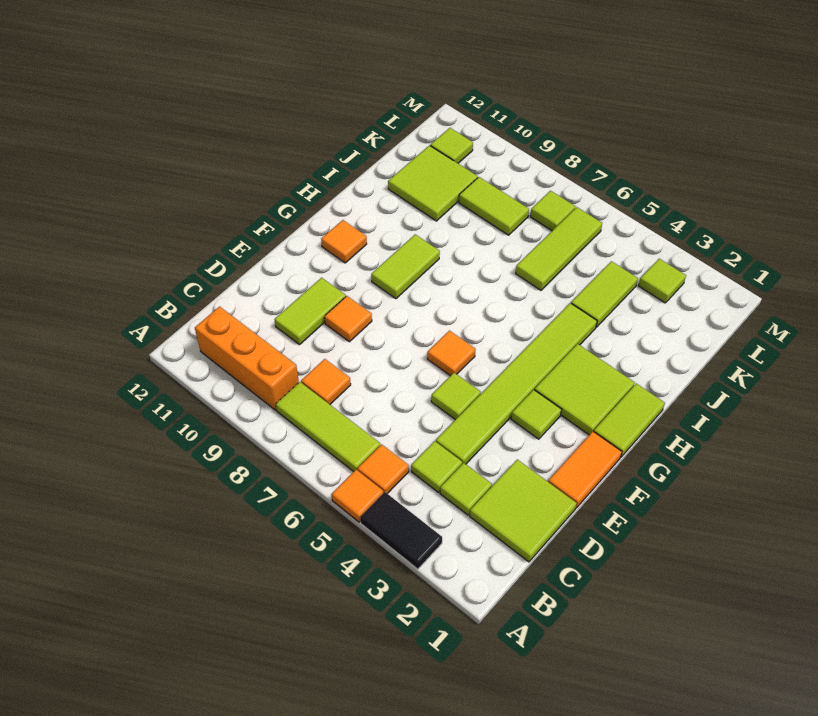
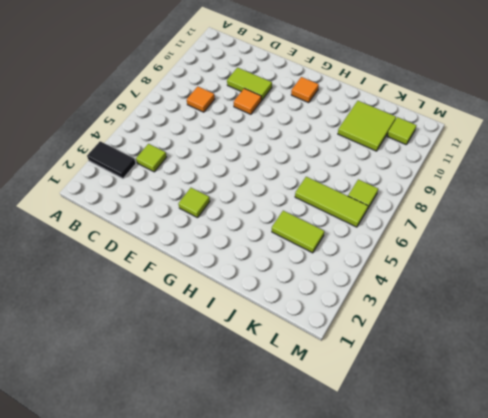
black tile A3:B3 level 1 -> black tile A3:A4 level 1
none -> orange tile A5 level 1
none -> orange tile B5 level 1
none -> lime tile B6:B8 level 1

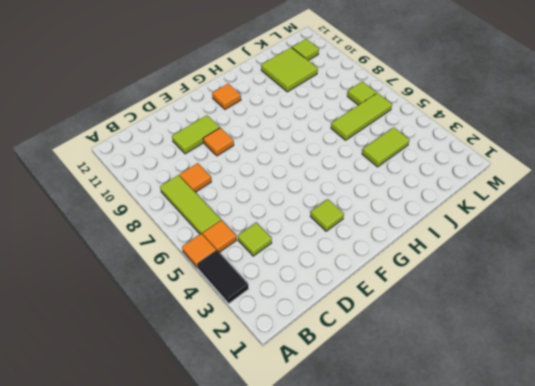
none -> orange brick B9:B11 level 1
none -> lime tile C1:D2 level 1
none -> lime tile C3 level 1

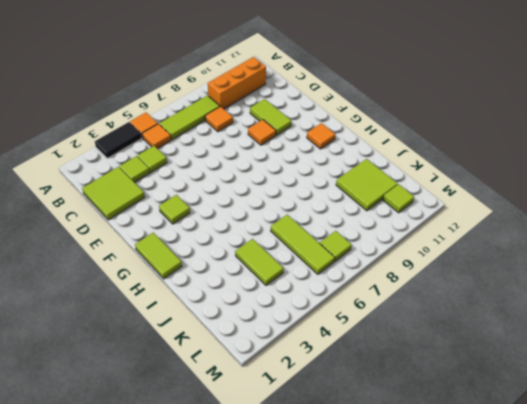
none -> lime tile D4:I4 level 1
none -> orange tile E1:F1 level 1
none -> lime tile E5 level 1

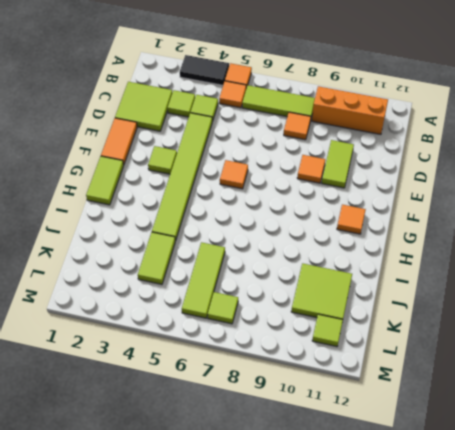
none -> lime tile E5 level 1
none -> lime tile G2:H3 level 1
none -> lime tile G9:H9 level 1

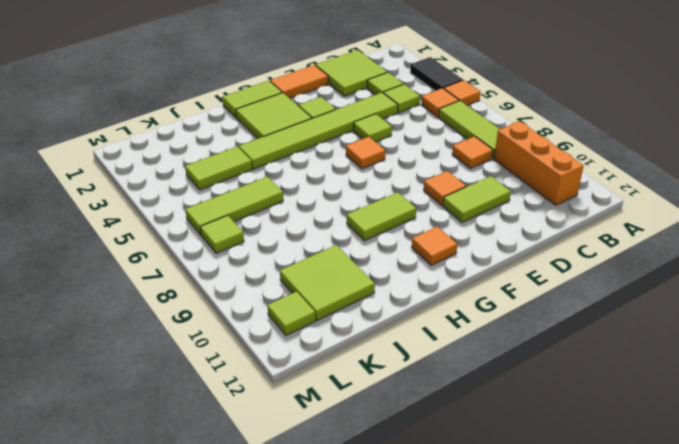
none -> lime tile K8:K9 level 1
none -> lime tile L3 level 1

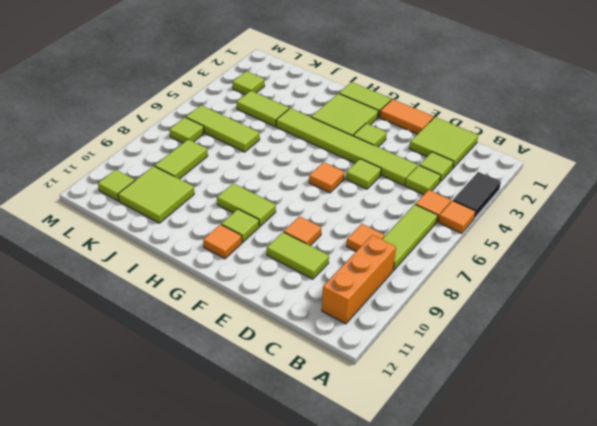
lime tile G10 level 1 -> none

